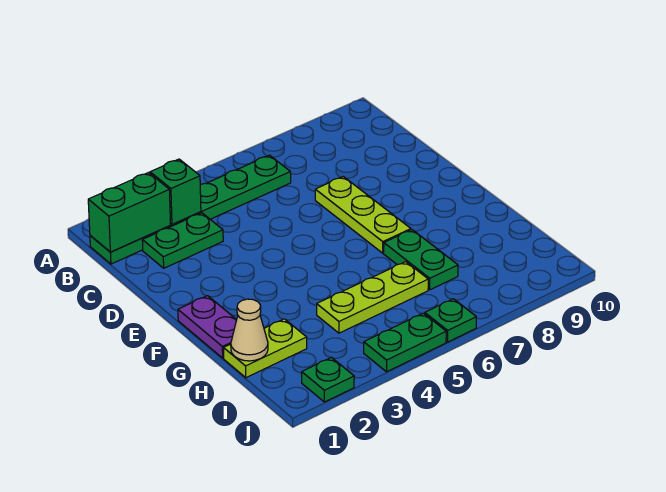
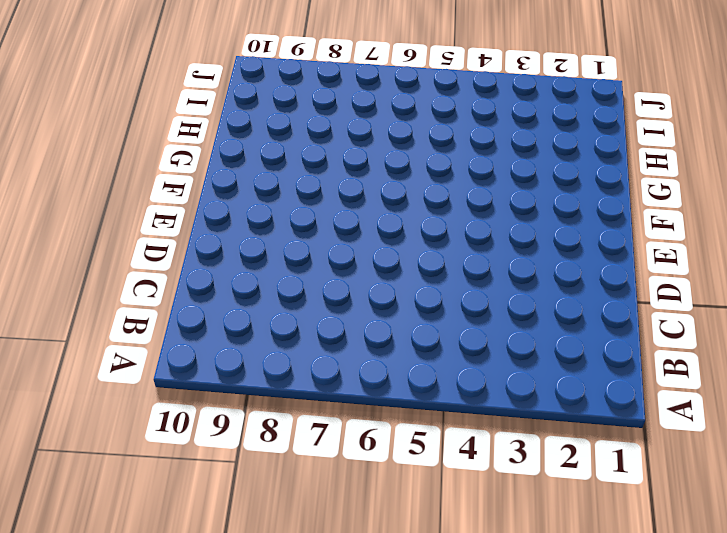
none -> green plate B1:B6 level 1
none -> green plate C2:C3 level 1
none -> lime plate D7:F7 level 1

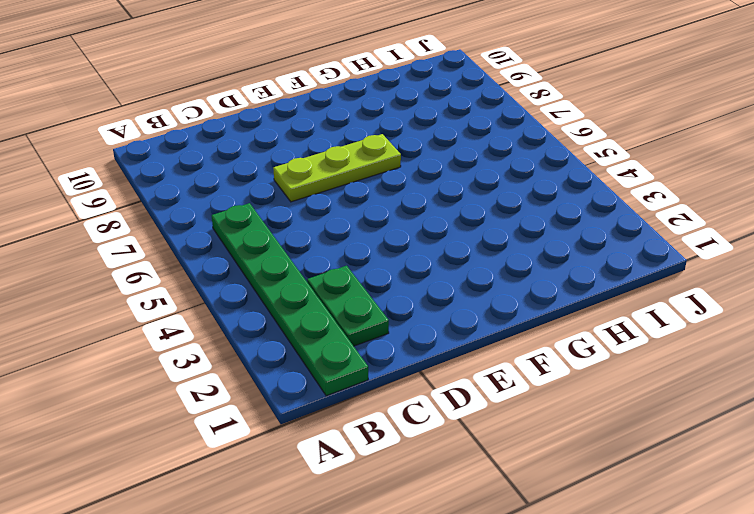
none -> purple plate F1:G1 level 1
none -> green plate G7:H7 level 1
none -> lime plate H1:H2 level 1

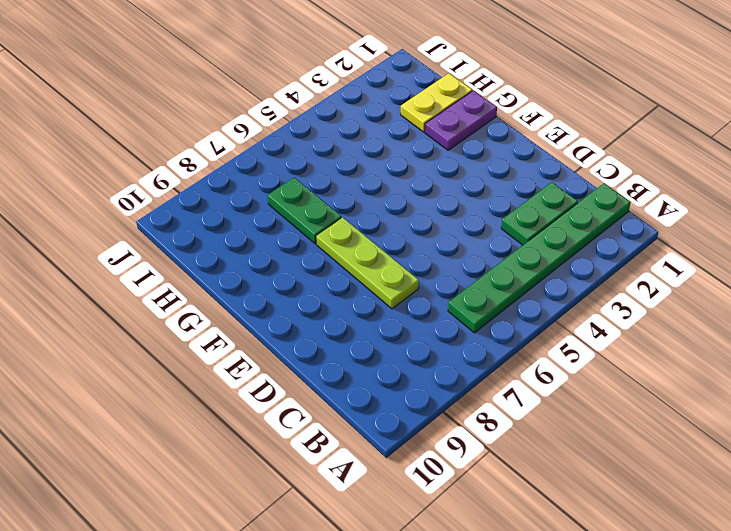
purple plate G1:G2 level 1 -> purple plate F1:G1 level 1
yellow plate H1:H2 level 1 -> lime plate H1:H2 level 1
none -> lime plate H4:H6 level 1
none -> green plate J2 level 1
none -> green plate J4:J5 level 1

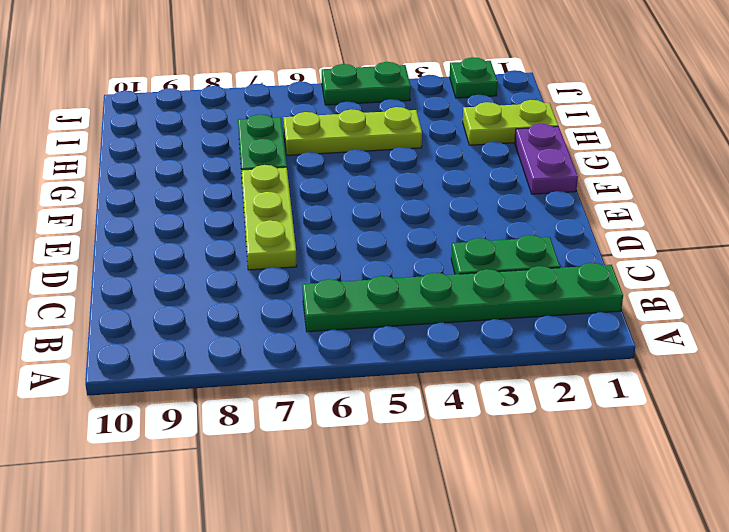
none -> green plate J6 level 1
none -> green brick B1:B2 level 2
none -> green brick B3 level 2

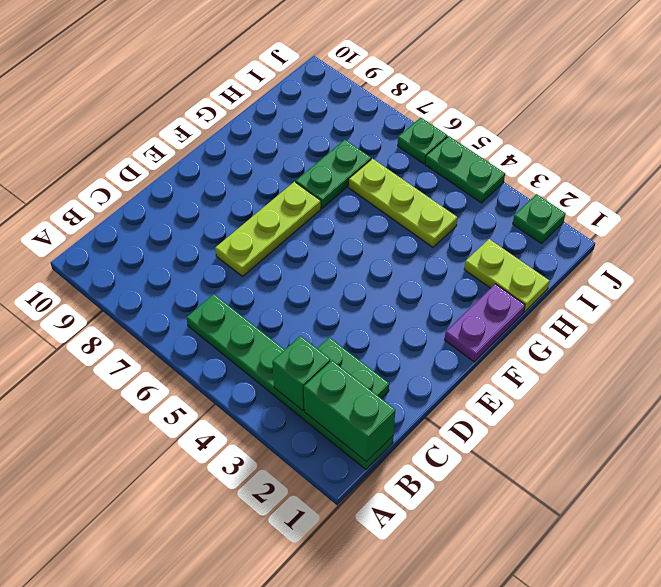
none -> tan cone H1 level 2

